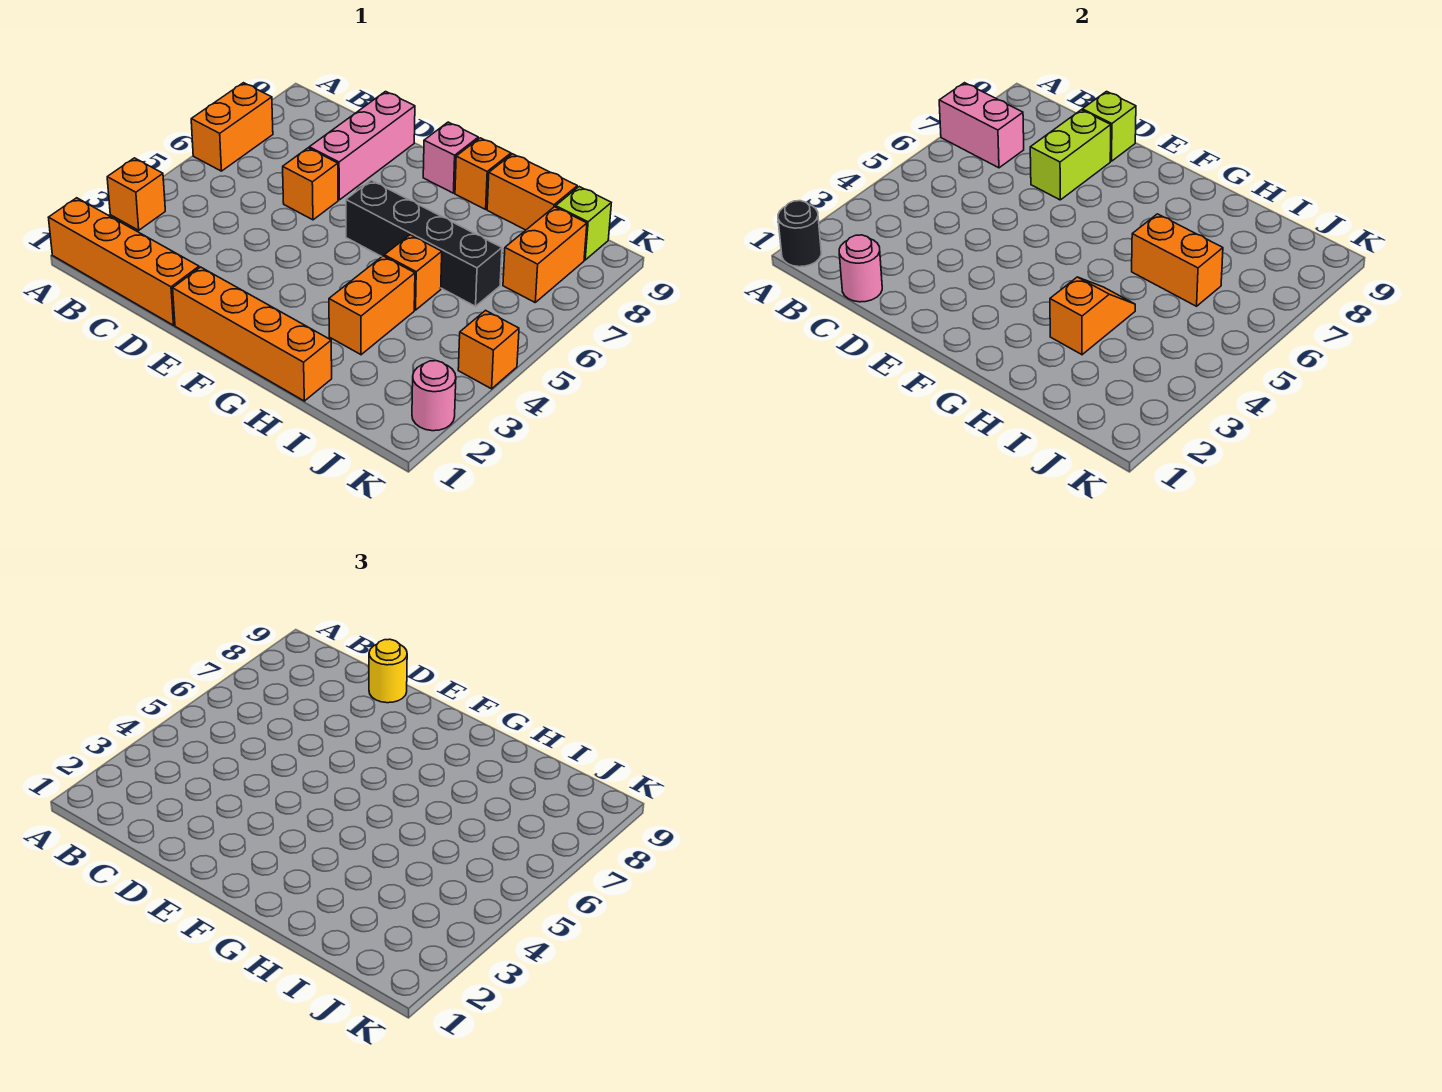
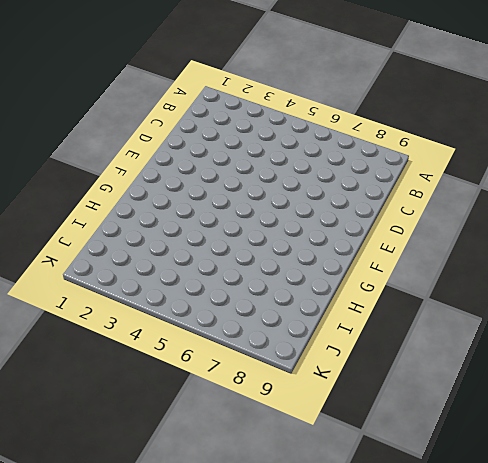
none -> orange brick A1:D1 level 1
none -> orange brick A3 level 1
none -> orange brick A6:A7 level 1

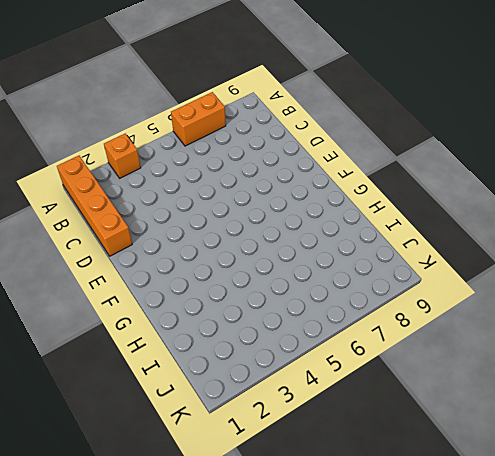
none -> orange brick D6 level 1
none -> pink brick D7:D9 level 1
none -> orange brick E1:H1 level 1

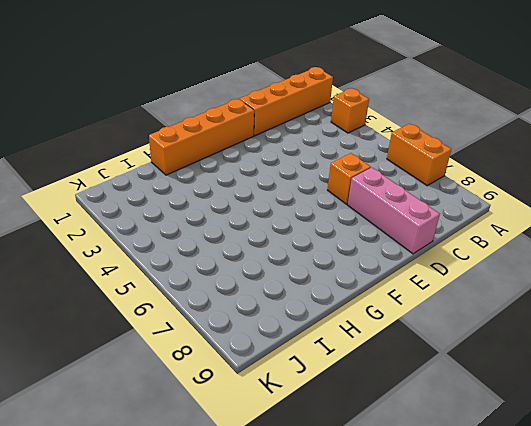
none -> black brick F6:I6 level 1
none -> pink brick F9 level 1
none -> orange brick G9 level 1

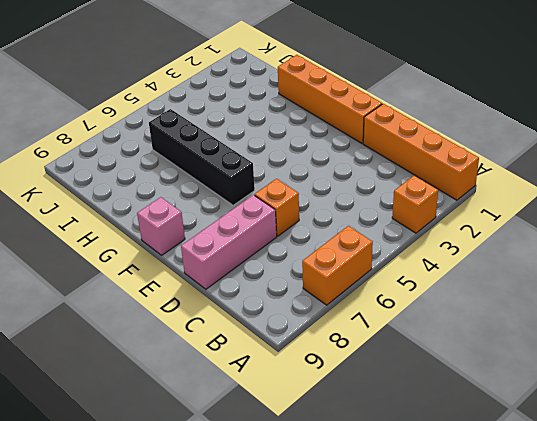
none -> orange brick G9 level 1
none -> orange brick H3:H4 level 1
none -> orange brick H5 level 1

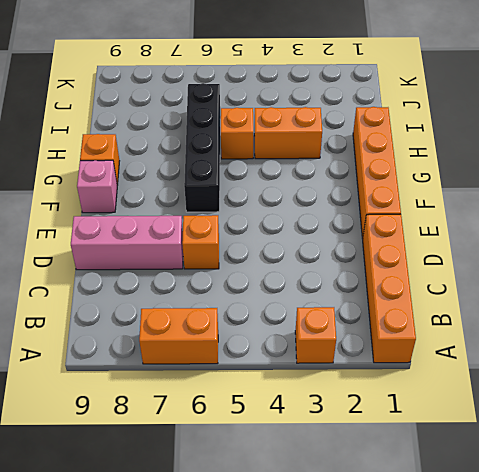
none -> orange brick H9:I9 level 1
none -> orange brick J7:J8 level 1
none -> lime brick J9 level 1

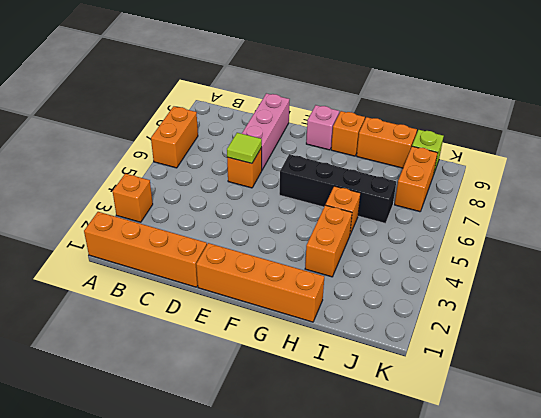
lime tile D6 level 2 -> none
none -> pink round brick K2 level 1
none -> orange brick K4 level 1
none -> black round brick A1 level 2

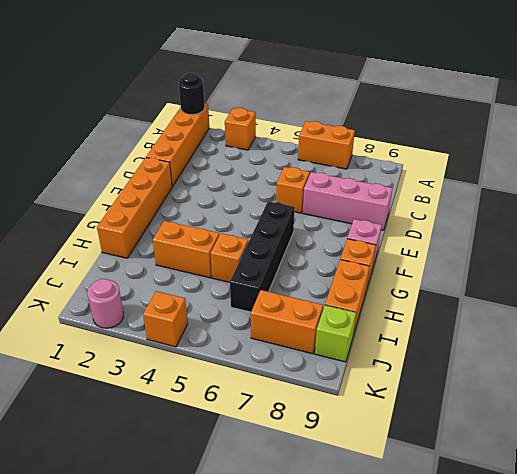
none -> pink brick A7:B7 level 2
none -> pink round brick C1 level 2
none -> lime brick D7:D8 level 2

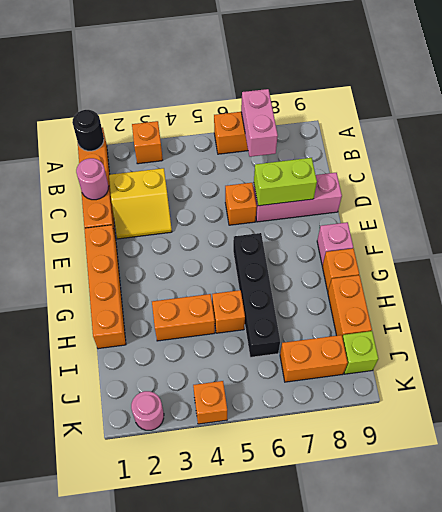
yellow slope C2:D3 level 1 top C -> none
none -> lime brick D9 level 2
none -> orange slope H3:H4 level 2 top 3
none -> orange brick H6:I6 level 2

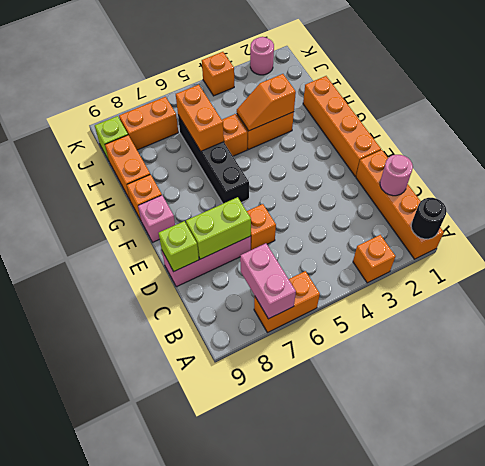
none -> yellow round brick D9 level 3

